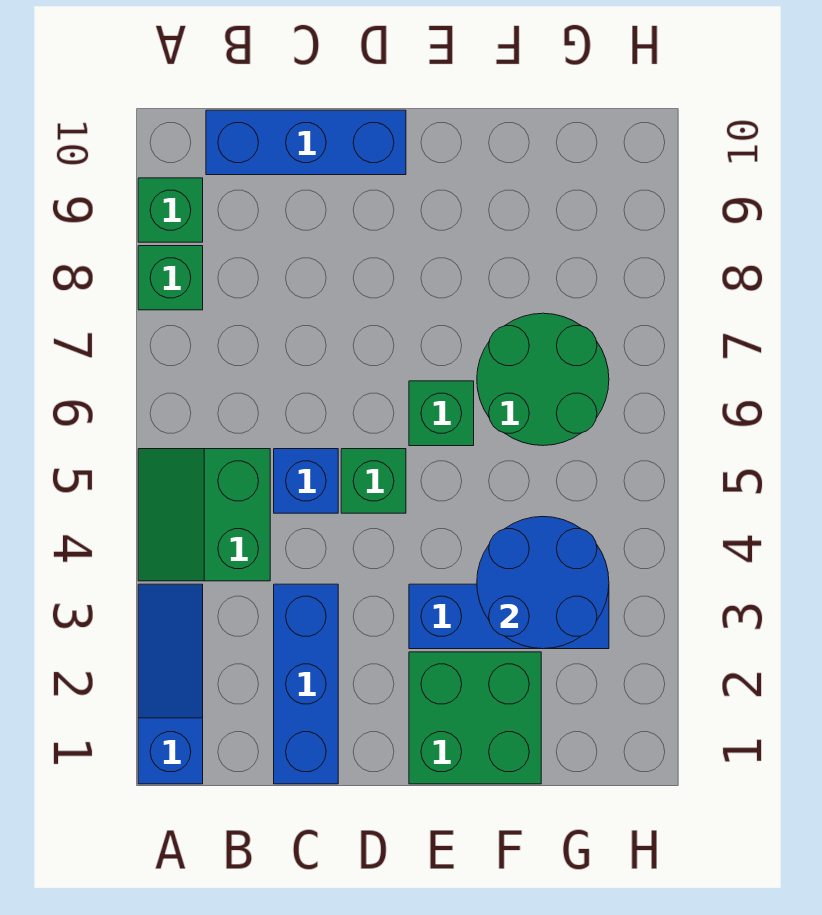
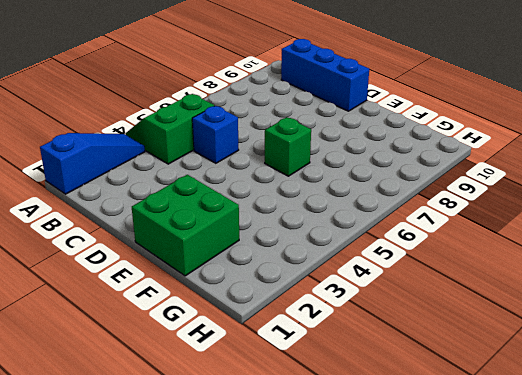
none -> green brick A8 level 1
none -> green brick A9 level 1
none -> blue brick C1:C3 level 1

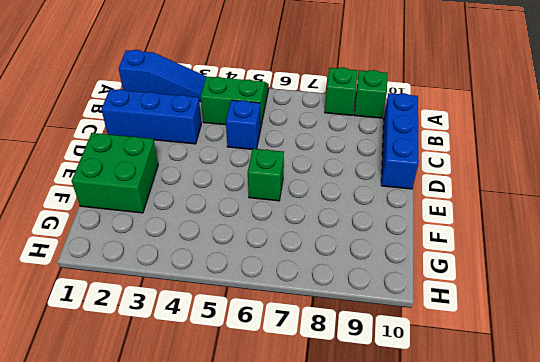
none -> green brick D5 level 1
none -> blue brick E3:G3 level 1
none -> green round brick F6:G7 level 1

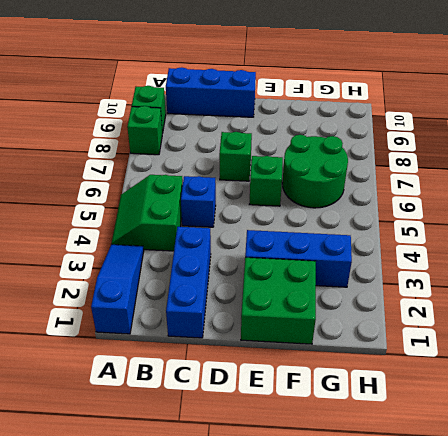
green brick D7 level 1 -> green brick D5 level 1
none -> blue round brick F3:G4 level 2

